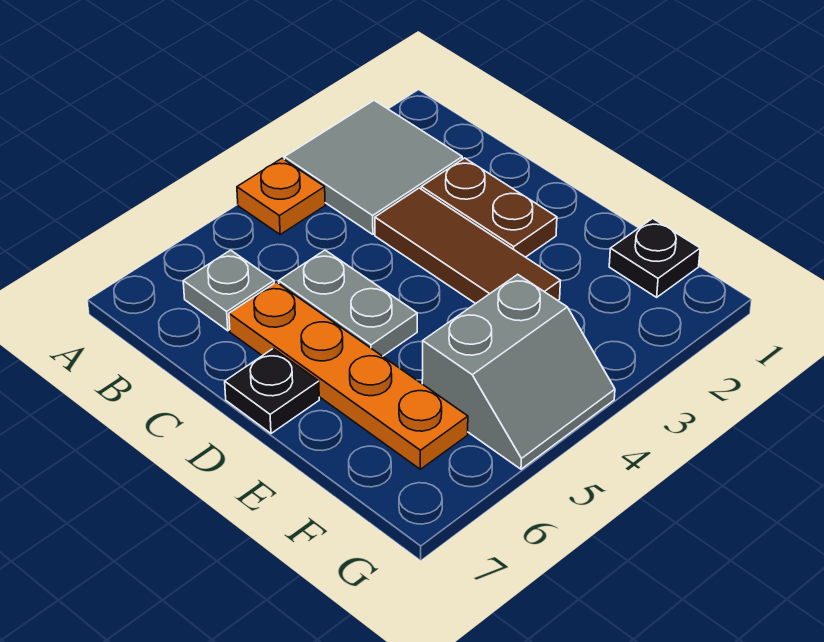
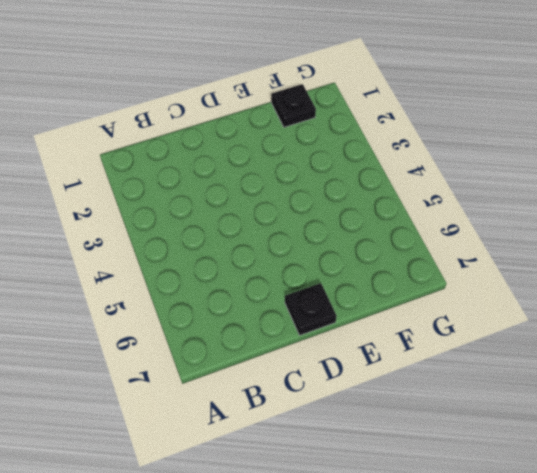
none -> grey tile A2:B3 level 1
none -> orange plate A4 level 1

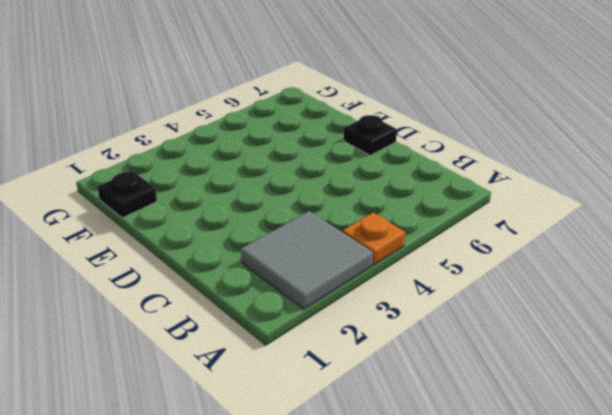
none -> grey plate B6 level 1
none -> brown plate C2:D2 level 1

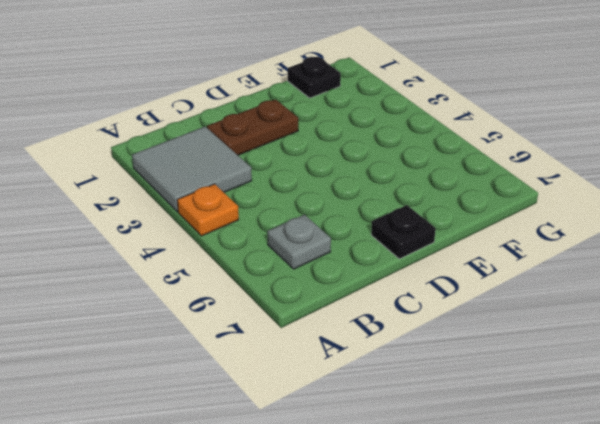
none -> brown tile C3:E3 level 1
none -> grey plate C5:D5 level 1

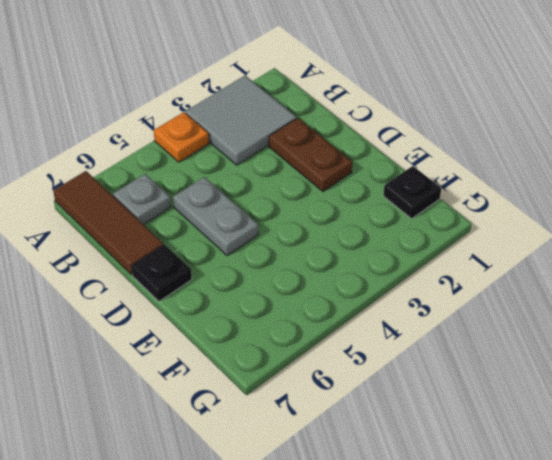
brown tile A7:C7 level 1 -> brown tile C3:E3 level 1
none -> orange plate C6:F6 level 1
none -> grey slope F4:G5 level 1 top F

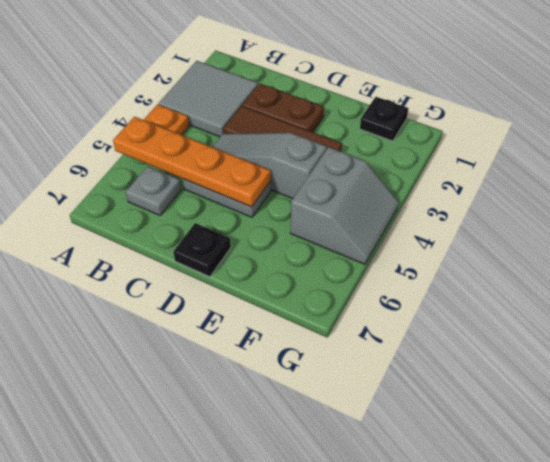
orange plate A5:D5 level 2 -> orange plate C6:F6 level 1
grey slope C4:E4 level 1 top E -> none

